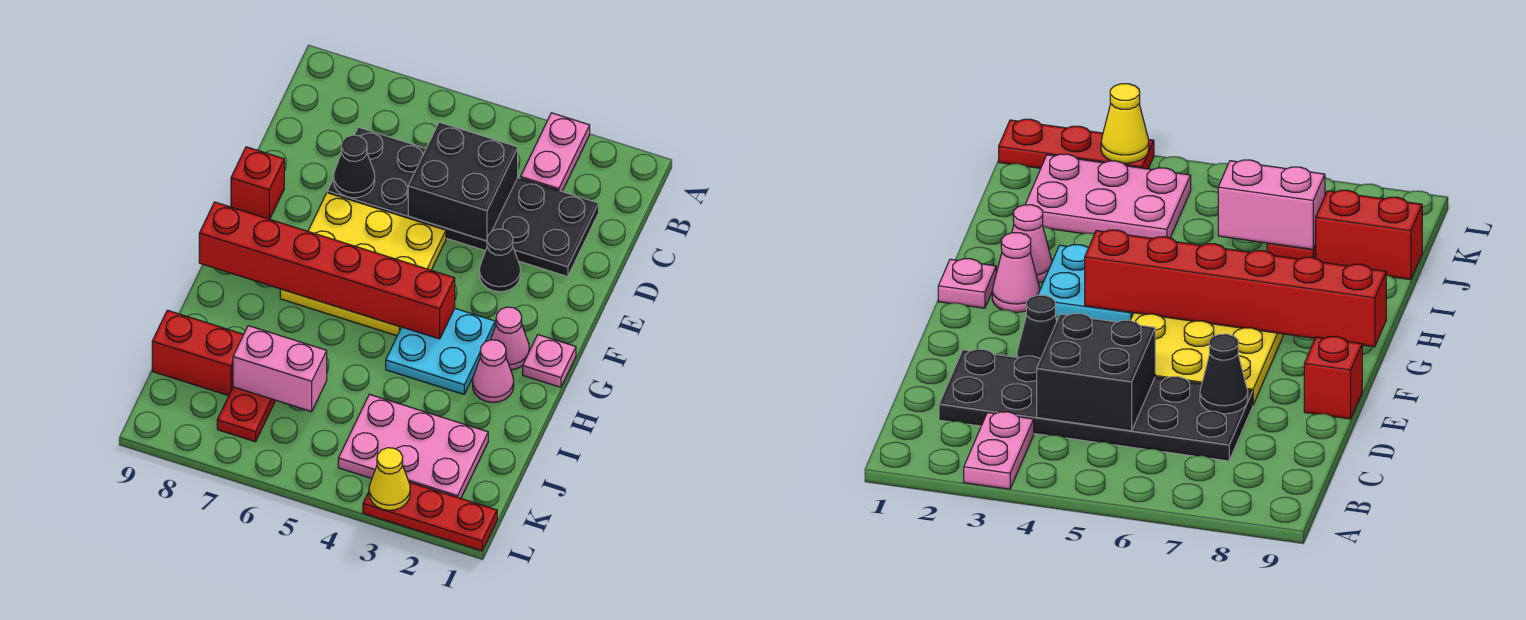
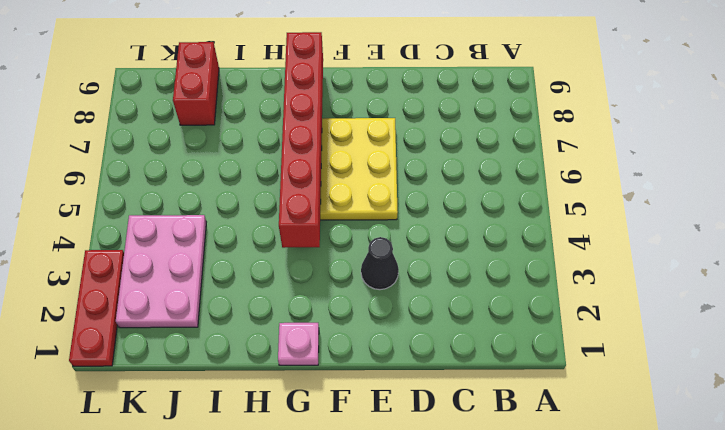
none -> pink plate A3:B3 level 1
none -> black plate C2:D7 level 1
none -> red brick E9 level 1

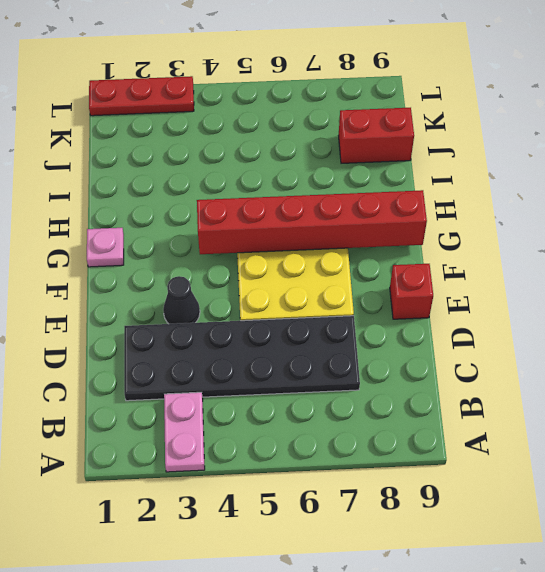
none -> pink cone G2 level 1
none -> cyan plate G3:H4 level 1
none -> pink cone H2 level 1

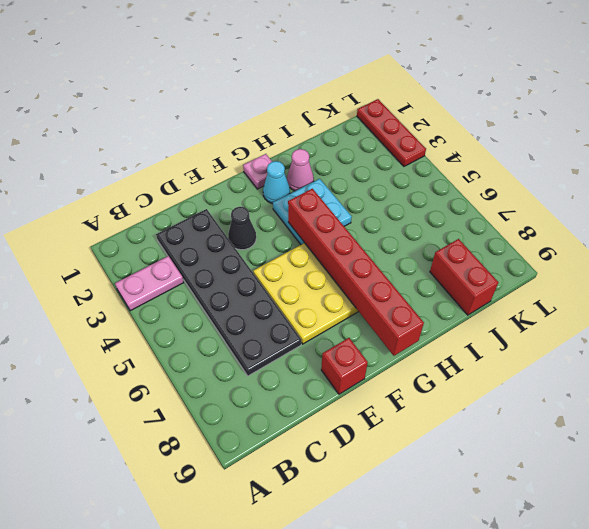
cyan cone G2 level 1 -> pink cone G2 level 1
none -> pink plate J2:K4 level 1
none -> red plate J7:K7 level 1
none -> black brick C4:D5 level 2

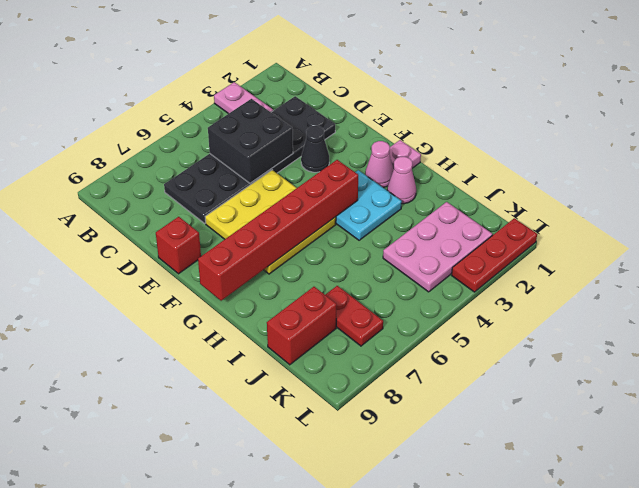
none -> black cone D7 level 2
none -> pink brick J6:J7 level 2
none -> yellow cone L3 level 2

